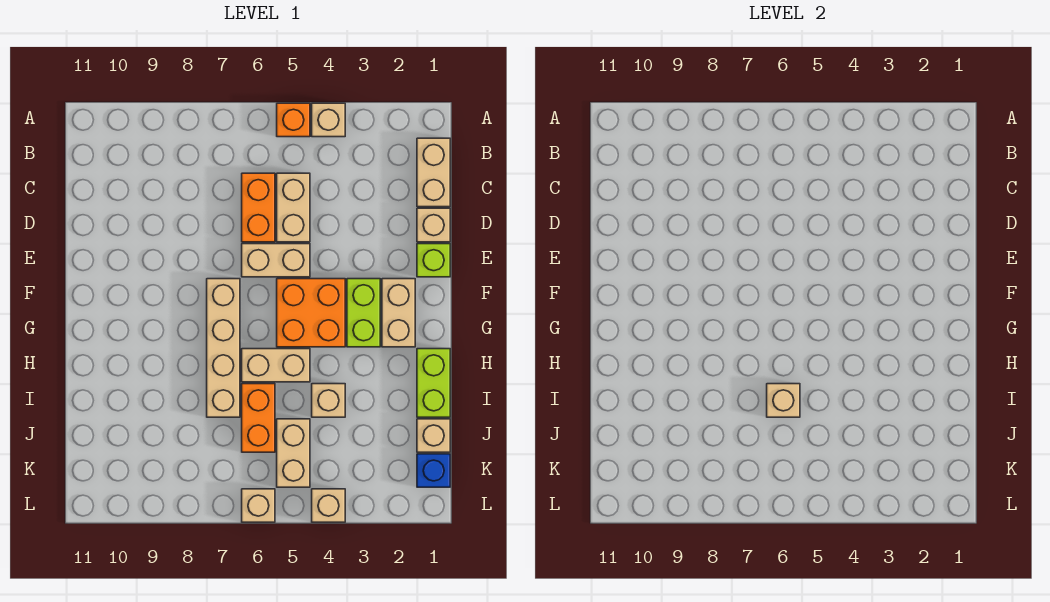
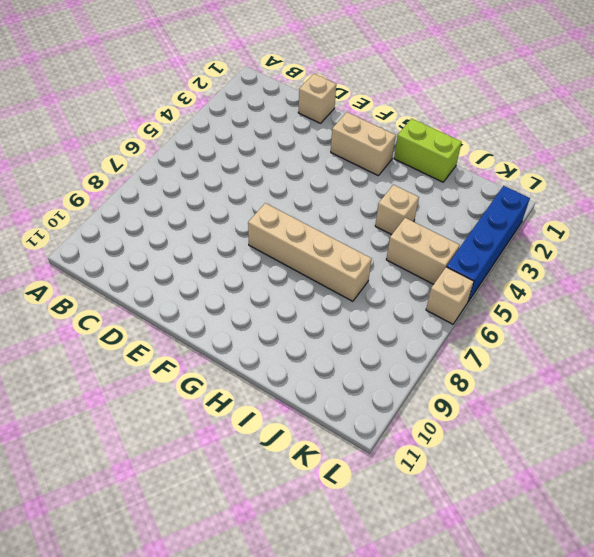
blue brick L2:L5 level 1 -> tan brick L4 level 1
none -> tan brick A4 level 1
none -> orange brick A5 level 1
none -> tan brick B1:C1 level 1

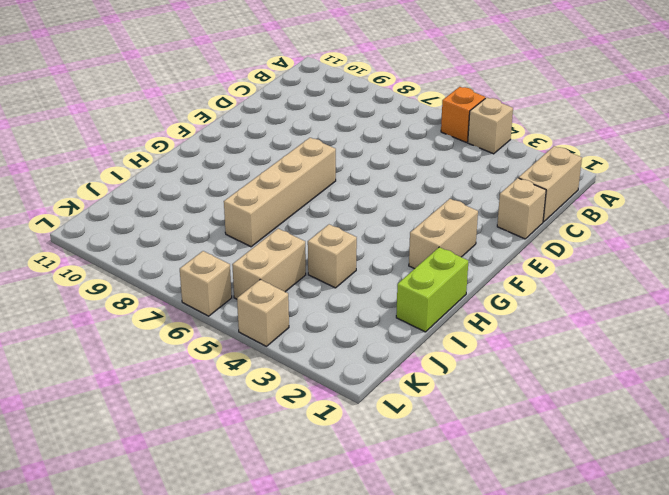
none -> tan brick C5:D5 level 1
none -> orange brick C6:D6 level 1
none -> lime brick E1 level 1

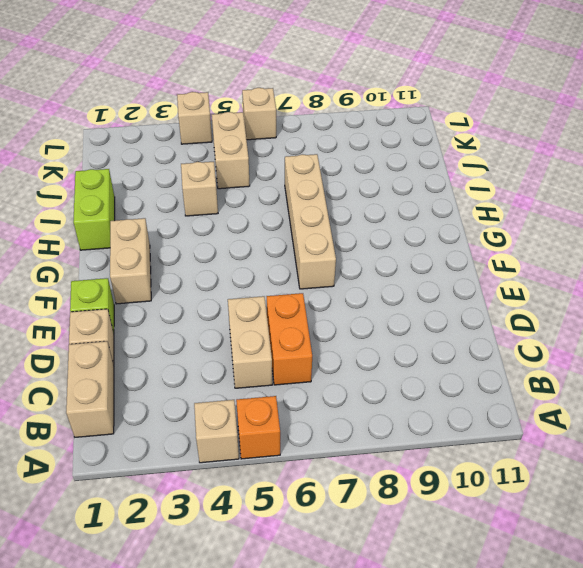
none -> tan brick E5:E6 level 1
none -> lime brick F3:G3 level 1
none -> orange brick F4:G5 level 1

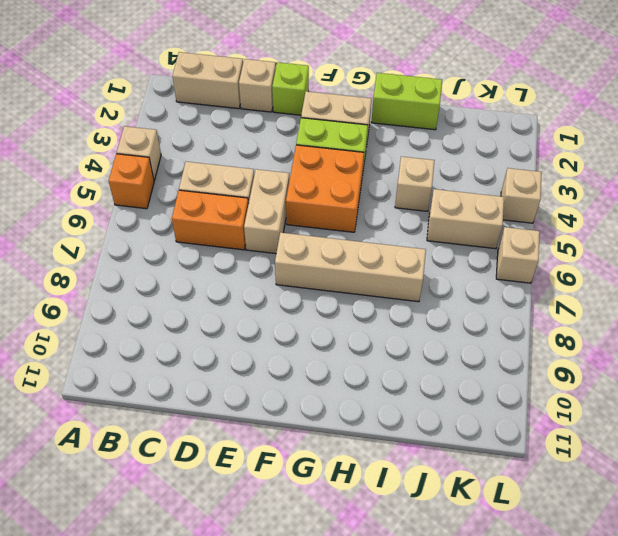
none -> tan brick H5:H6 level 1
none -> orange brick I6:J6 level 1
none -> tan brick J1 level 1

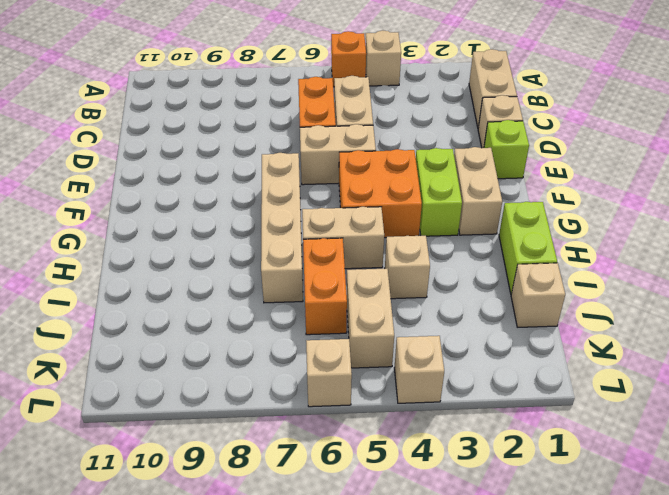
none -> blue brick K1 level 1
none -> tan brick I6 level 2

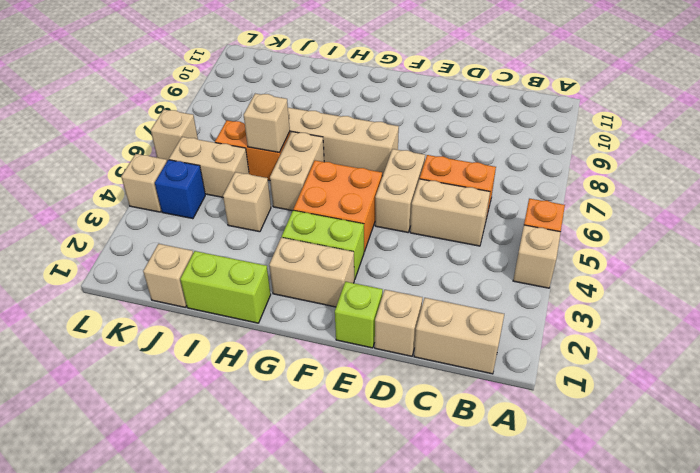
blue brick K4 level 1 -> blue brick K1 level 1

